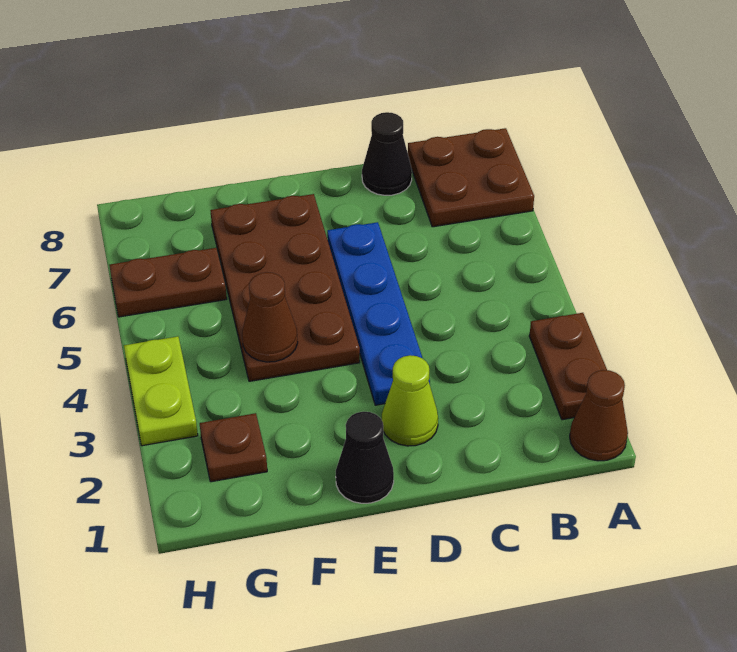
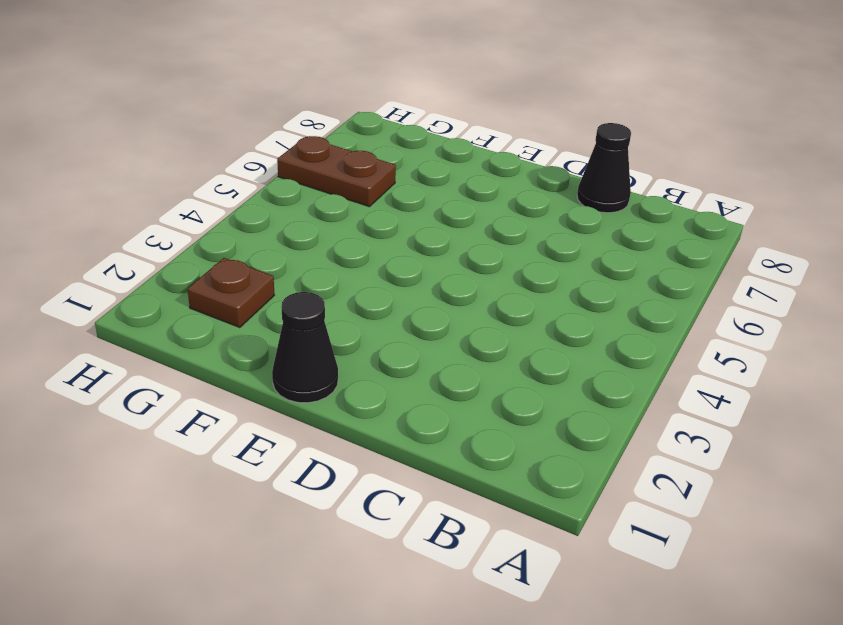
none -> brown cone A1 level 1
none -> brown plate A2:A3 level 1
none -> brown plate A7:B8 level 1

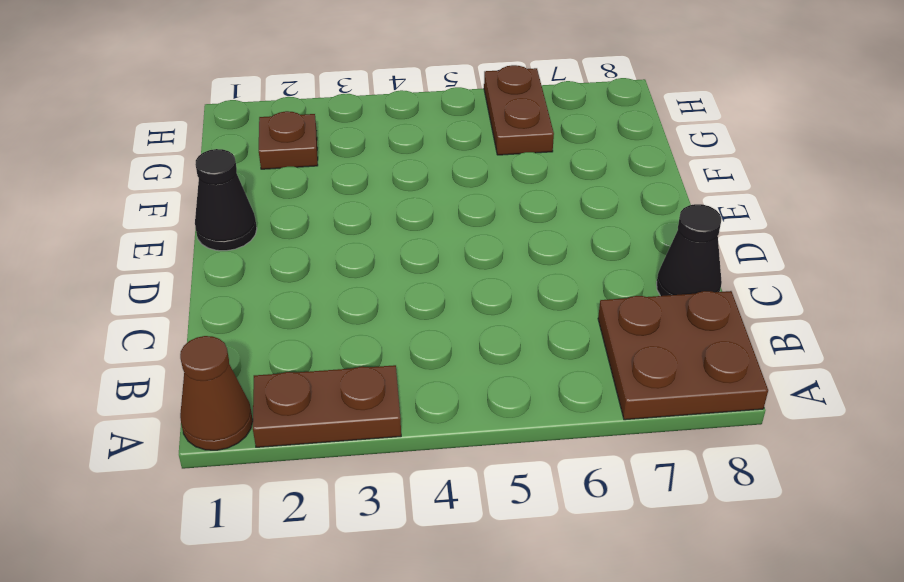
none -> lime cone D2 level 1
none -> blue plate D3:D6 level 1
none -> brown plate E4:F7 level 1

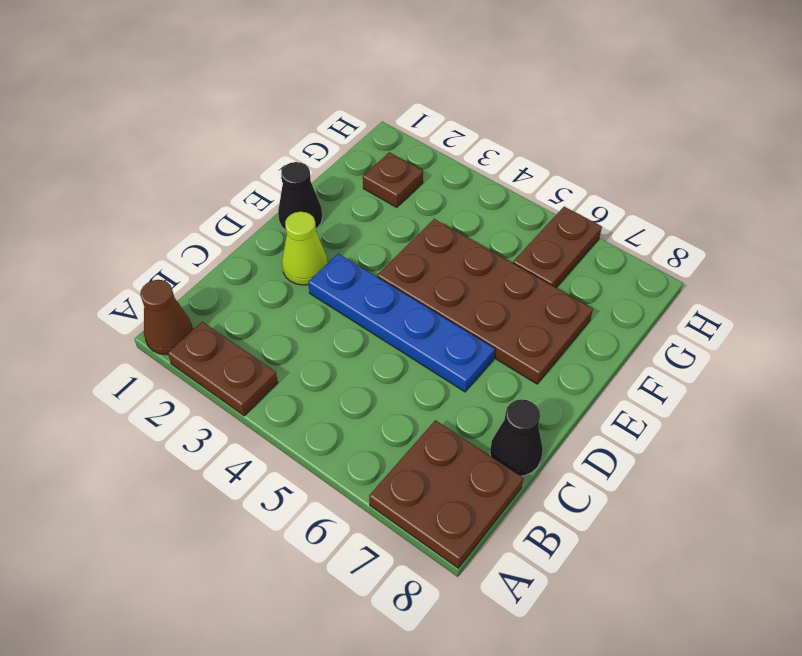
none -> lime plate H3:H4 level 1
none -> brown cone F4 level 2

